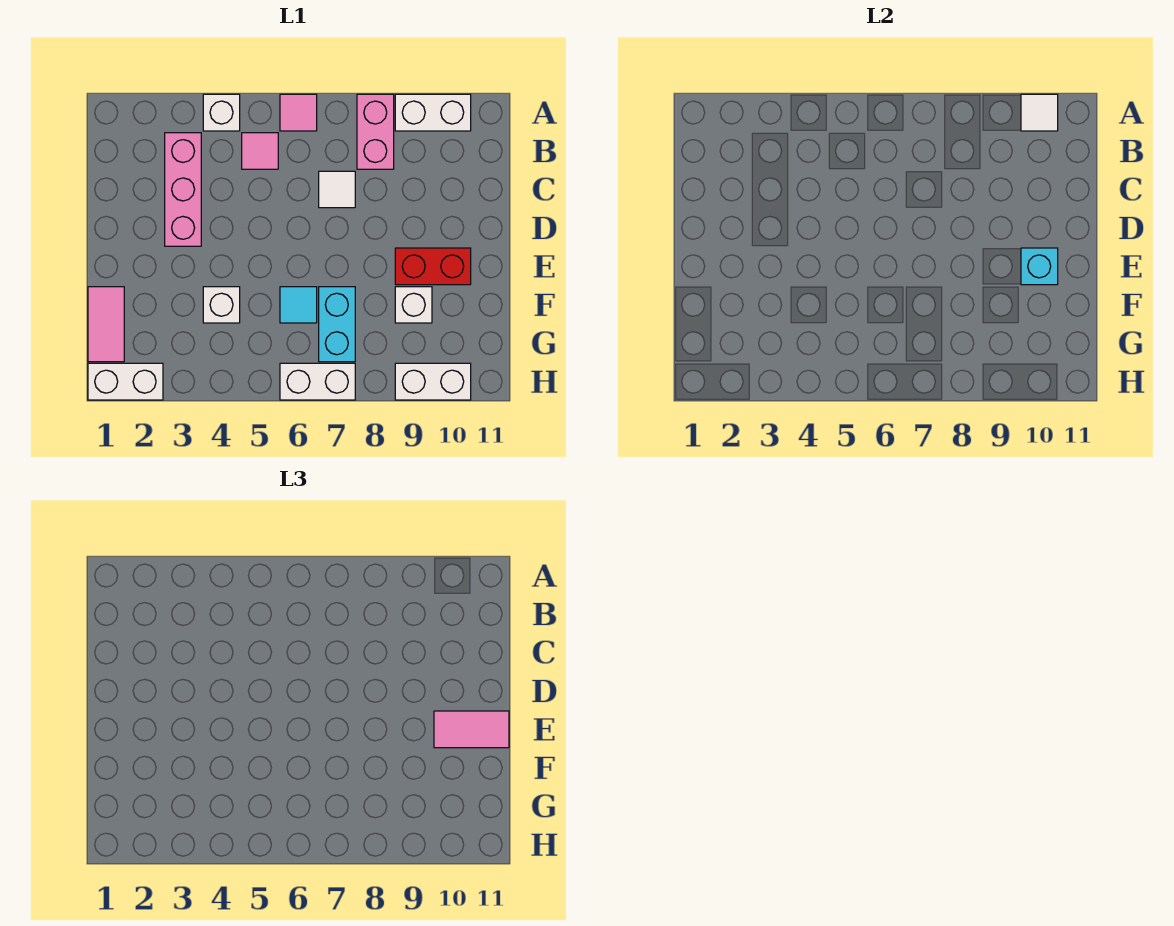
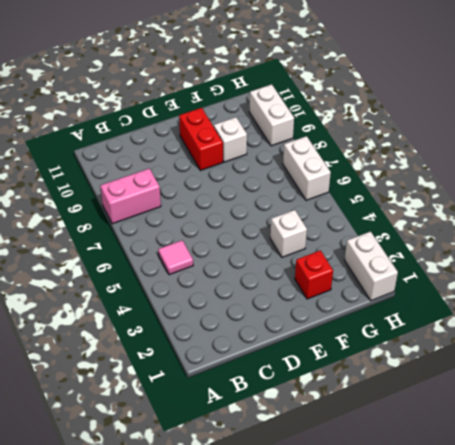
red brick F2 level 1 -> none
none -> white brick A4 level 1
none -> pink tile A6 level 1
none -> white brick A9:A10 level 1

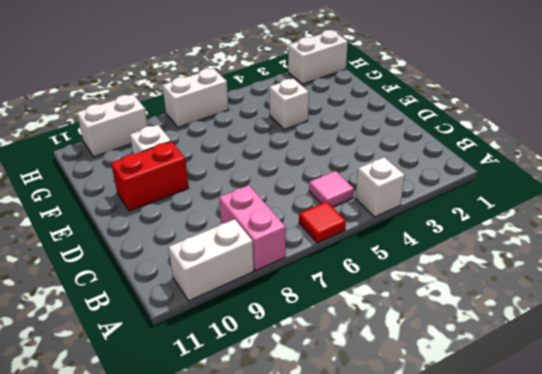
red tile A6 level 1 -> pink tile A6 level 1
none -> pink brick B3:D3 level 1
none -> white tile C7 level 1
none -> pink tile F1:G1 level 1

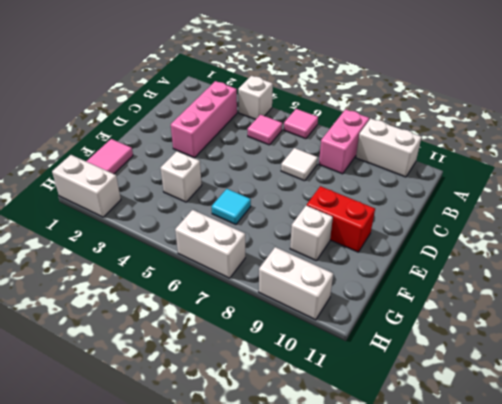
none -> cyan brick F7:G7 level 1
none -> white tile A10 level 2
none -> cyan brick E10 level 2

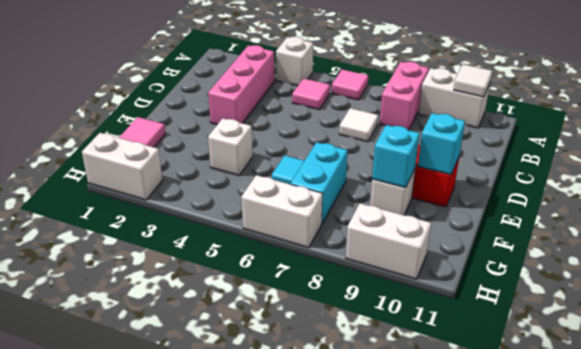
cyan brick F9 level 2 -> none
none -> pink tile E10:E11 level 3

